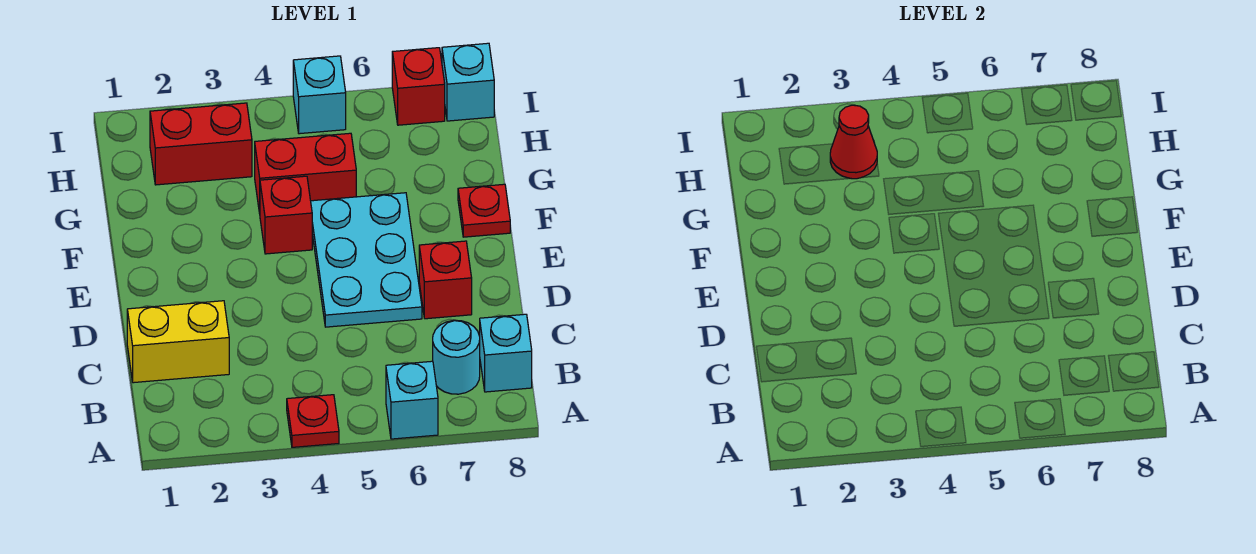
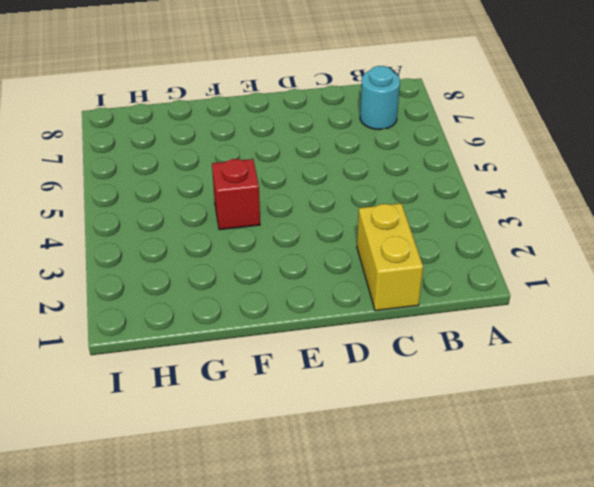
none -> red plate A4 level 1
none -> cyan brick A6 level 1
none -> cyan brick B8 level 1

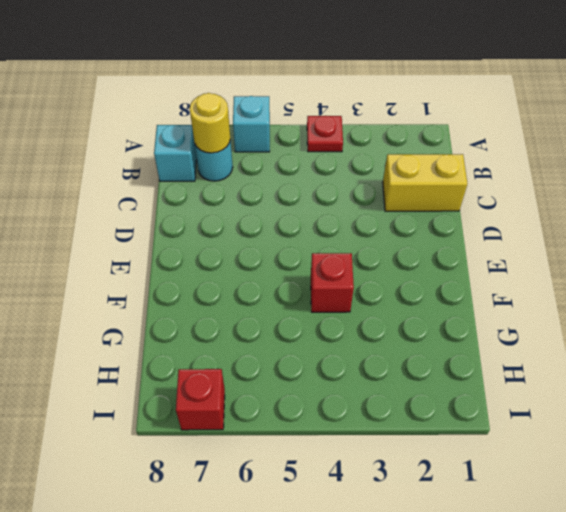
yellow round brick B7 level 2 -> none
none -> cyan plate D5:F6 level 1
none -> red brick D7 level 1
none -> red plate F8 level 1

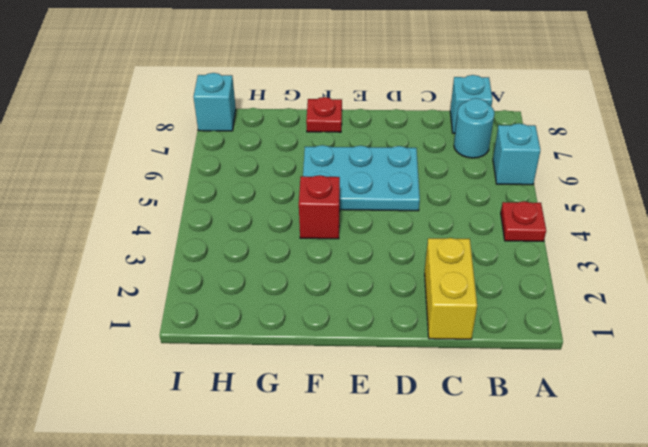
none -> red brick D7 level 1
none -> red brick G4:G5 level 1
none -> red brick H2:H3 level 1

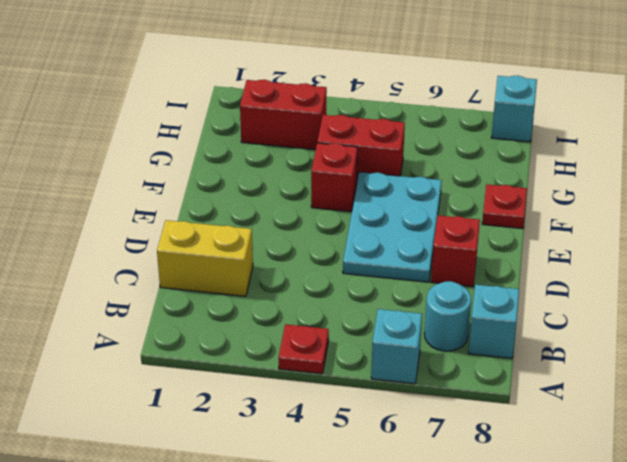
none -> cyan brick I5 level 1
none -> red brick I7 level 1
none -> red cone H3 level 2

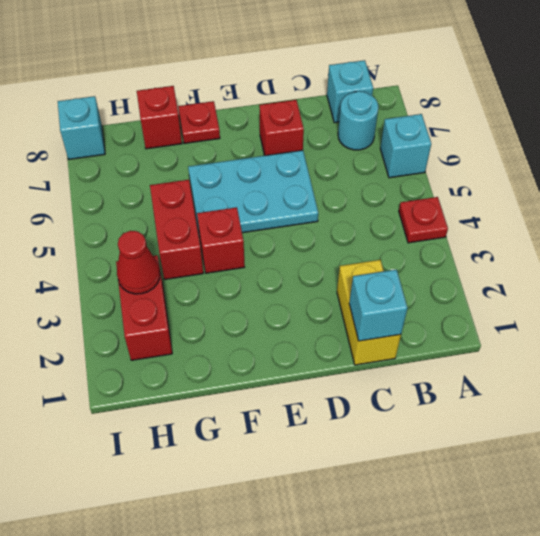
cyan brick C1 level 2 -> cyan brick I5 level 1
red brick G8 level 1 -> red brick I7 level 1

